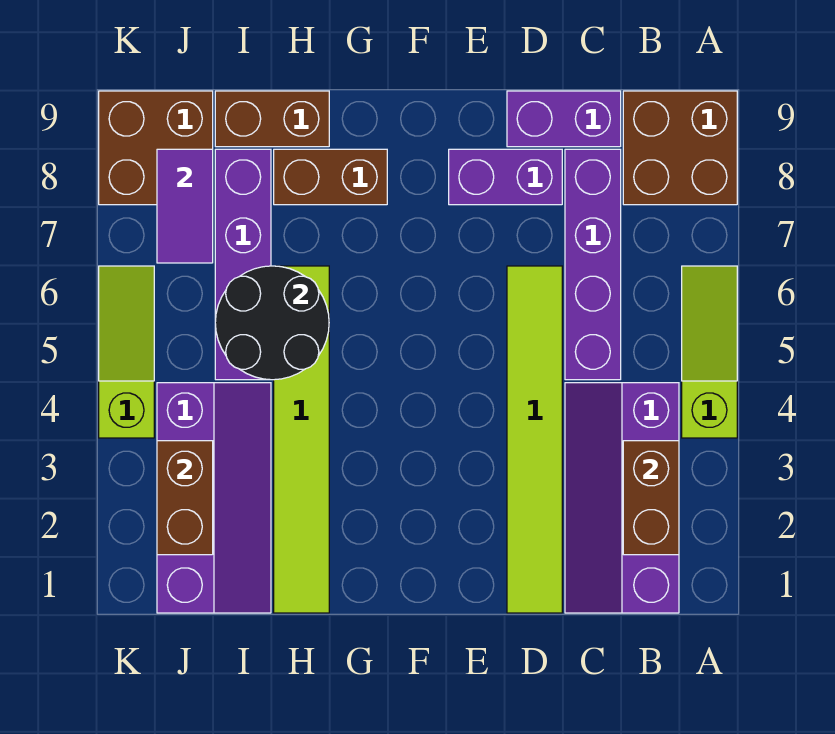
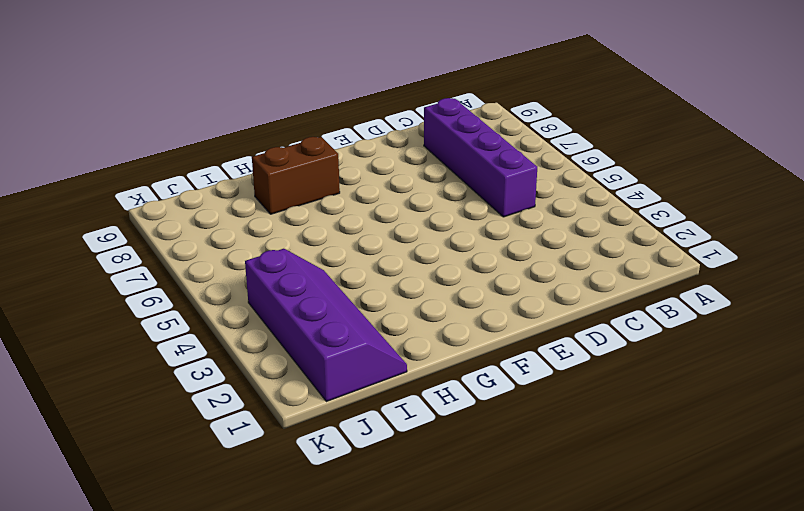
none -> lime slope A4:A6 level 1 top 4
none -> brown brick A8:B9 level 1
none -> purple slope B1:C4 level 1 top B

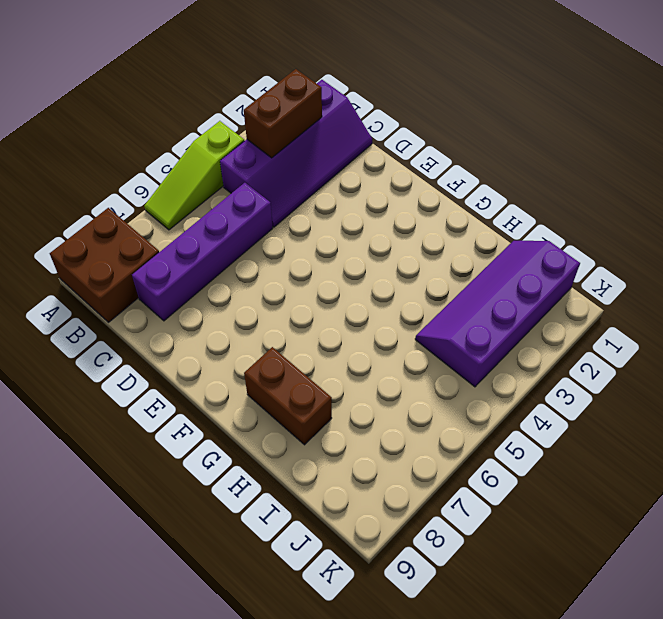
none -> purple brick C9:D9 level 1
none -> lime tile D1:D6 level 1
none -> purple brick D8:E8 level 1

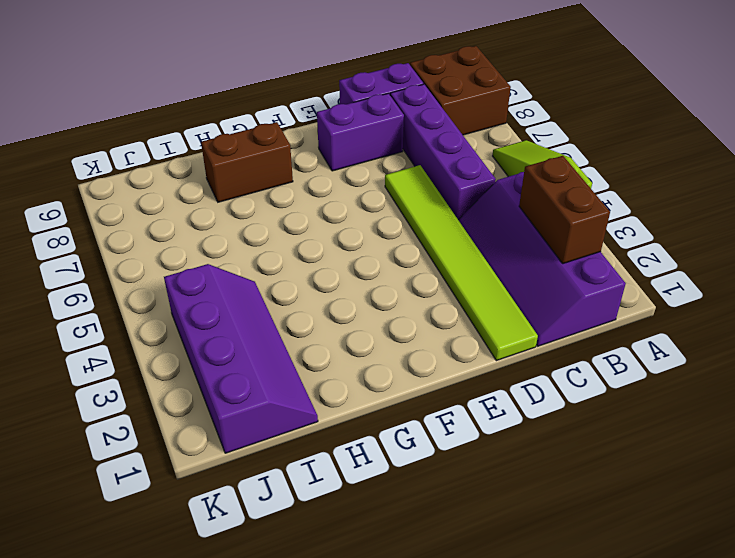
none -> lime tile H1:H6 level 1
none -> brown brick H9:I9 level 1
none -> purple brick I5:I8 level 1

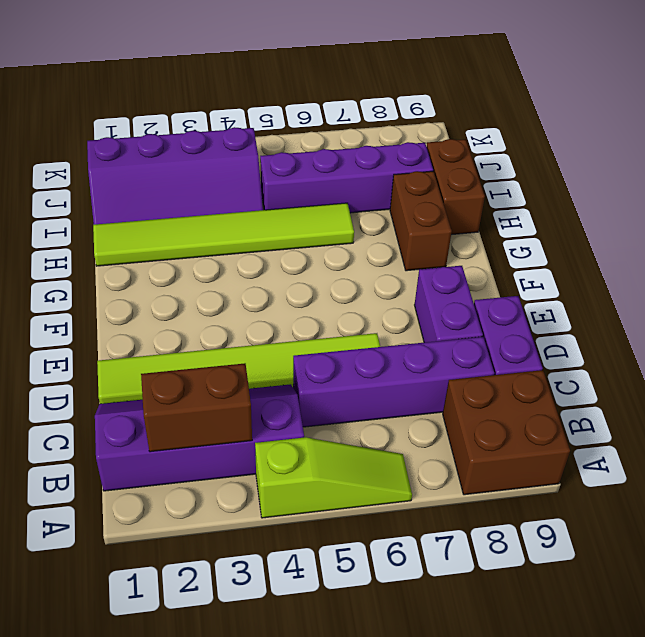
none -> brown brick J8:K9 level 1
none -> lime slope K4:K6 level 1 top 4
none -> black round brick H5:I6 level 2

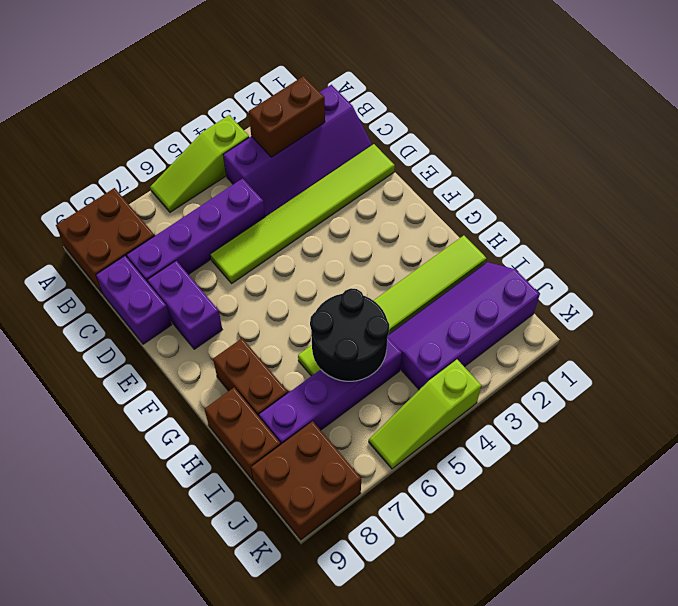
none -> brown brick J2:J3 level 2
none -> purple tile J7:J8 level 2

